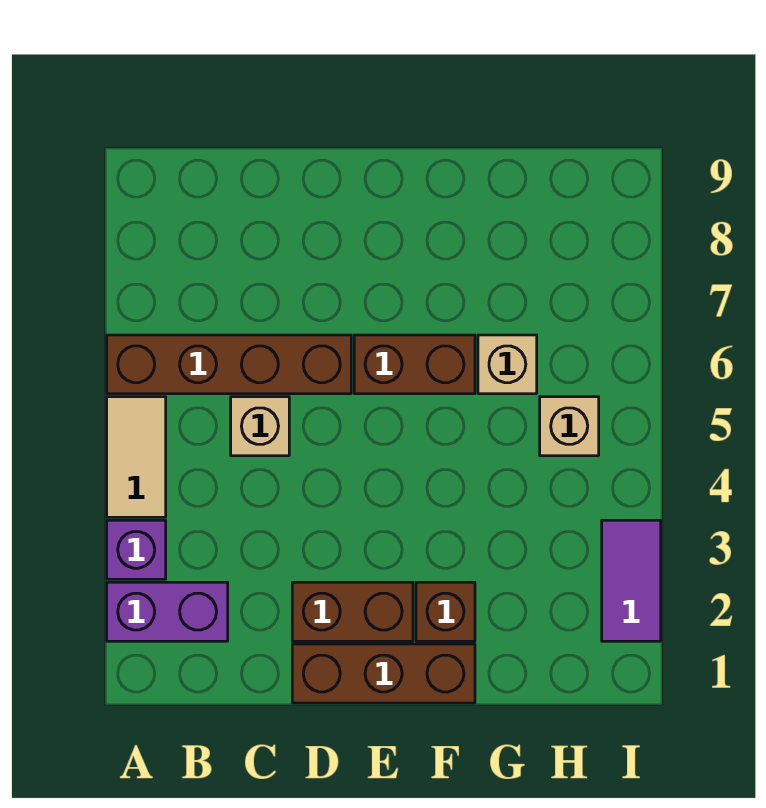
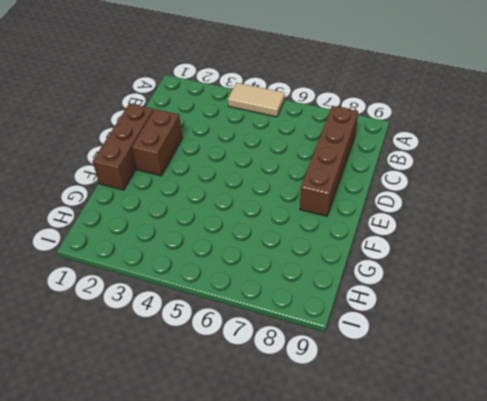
brown brick B8:E8 level 1 -> brown brick A6:D6 level 1
none -> purple brick A2:B2 level 1
none -> purple brick A3 level 1
none -> tan brick C5 level 1

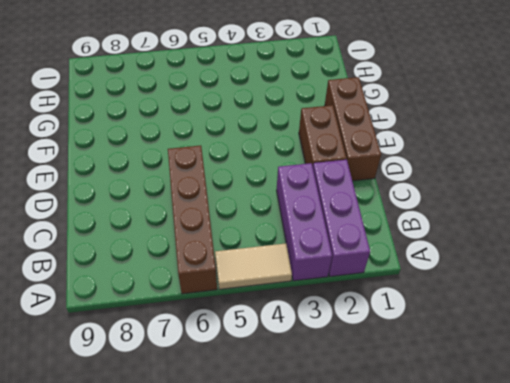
purple brick A2:C2 level 1 -> purple brick A2:B2 level 1
purple brick A3:C3 level 1 -> purple brick A3 level 1
none -> tan brick C5 level 1
none -> brown brick E6:F6 level 1
none -> brown brick F2 level 1

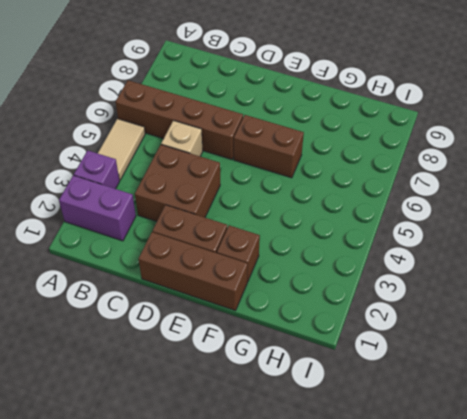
brown brick C3:D4 level 1 -> none
none -> tan brick G6 level 1
none -> tan brick H5 level 1
none -> purple tile I2:I3 level 1

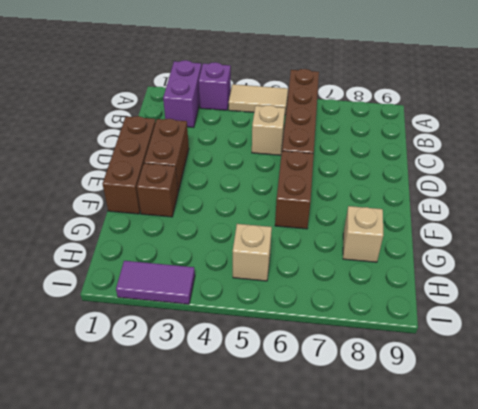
tan brick G8 level 1 -> tan brick G6 level 1

